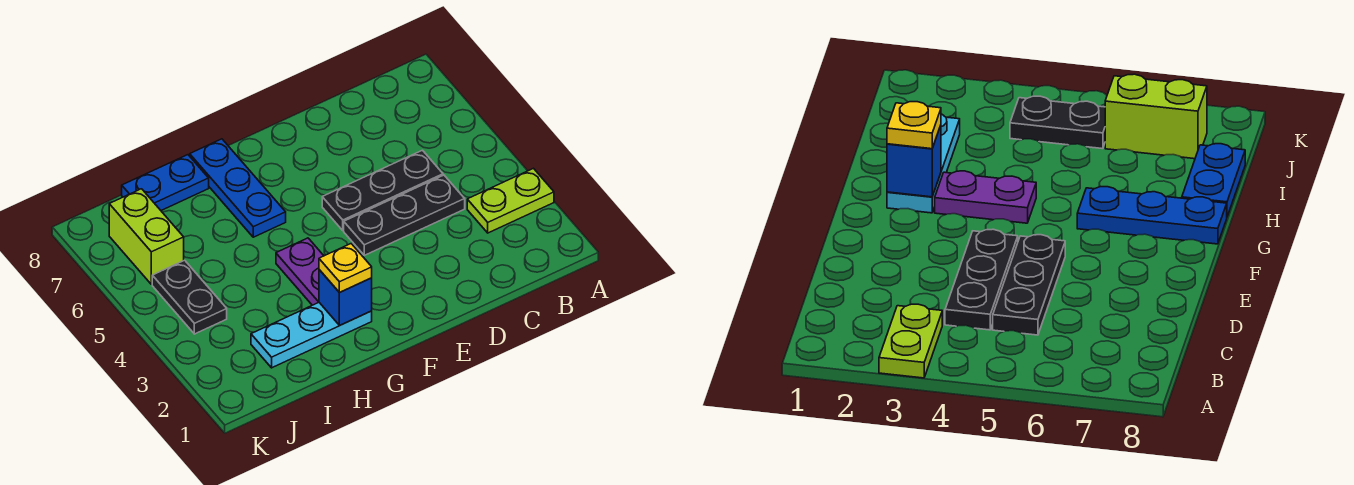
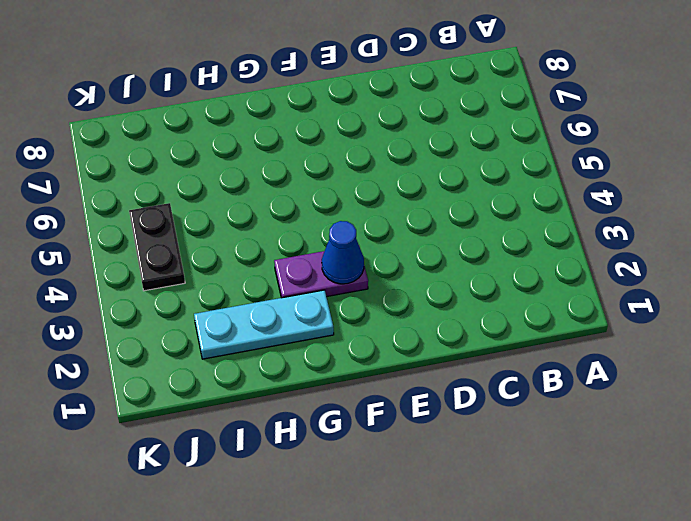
purple plate F3:G3 level 1 -> purple plate G3:G4 level 1
blue cone F3 level 2 -> none
none -> lime plate A3:B3 level 1
none -> black plate C4:E4 level 1

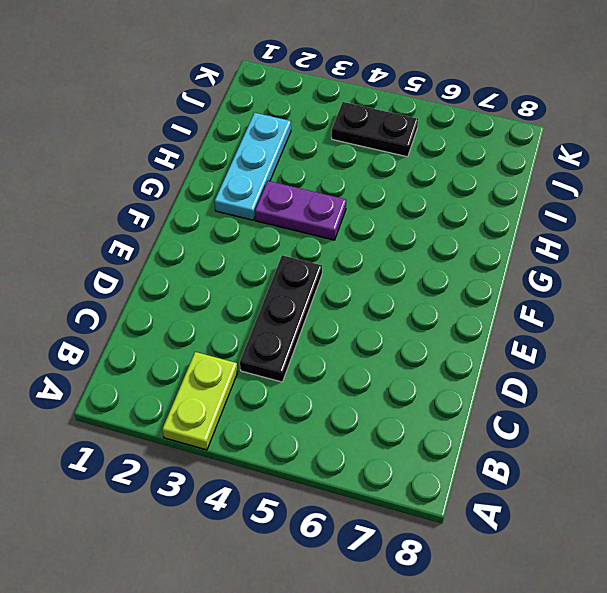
none -> black plate C5:E5 level 1
none -> blue plate G6:G8 level 1

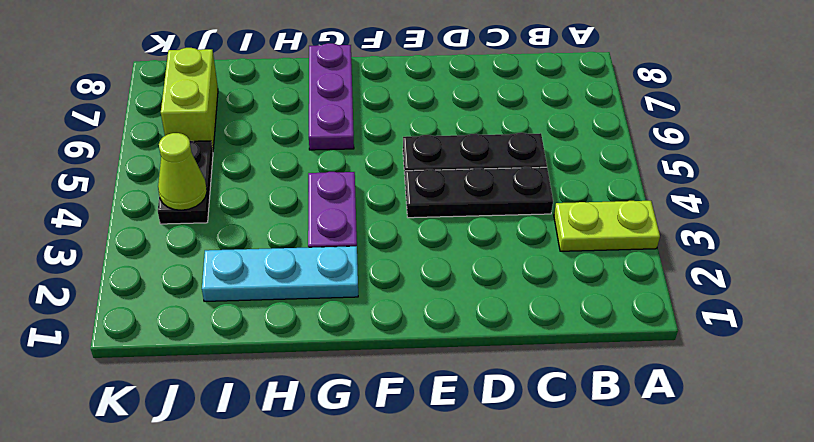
purple plate G6:G8 level 1 -> blue plate G6:G8 level 1
lime cone J4 level 2 -> none
none -> blue plate H8:I8 level 1
none -> blue brick G2 level 2

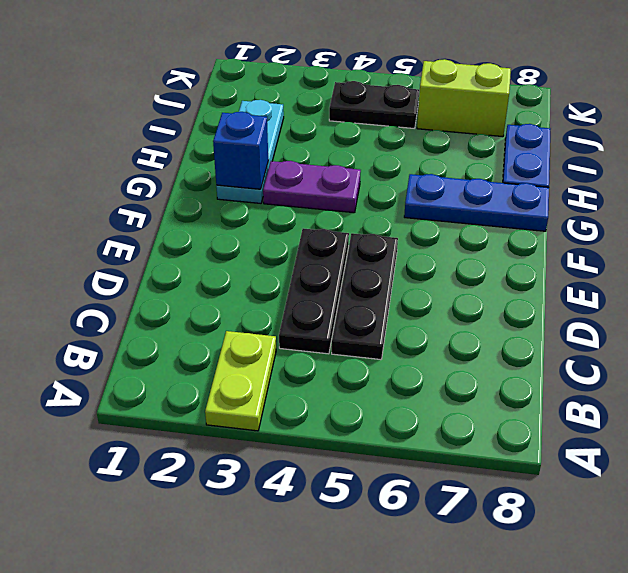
none -> yellow plate G2 level 3

